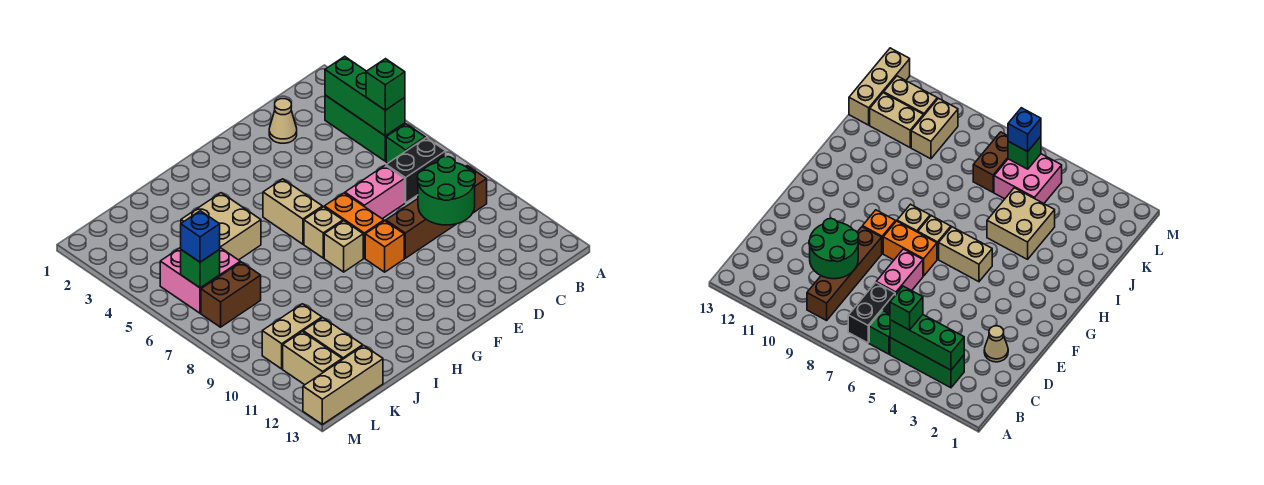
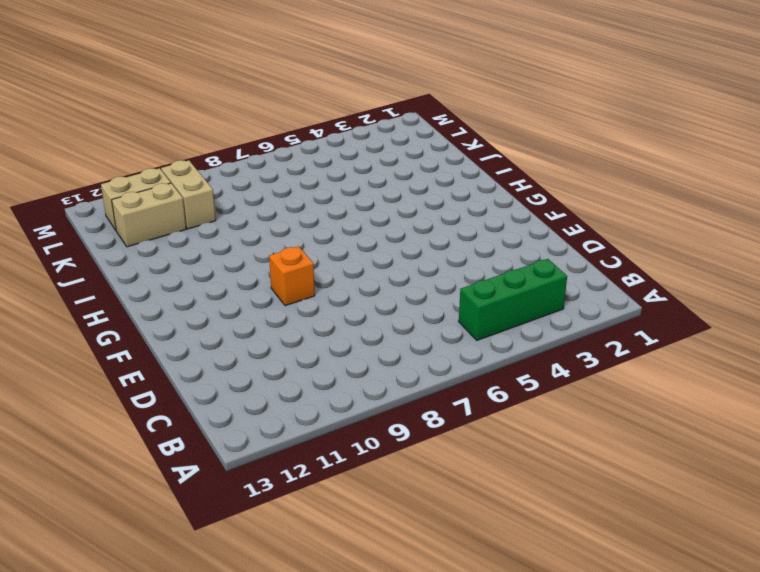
none -> green brick B6 level 1
none -> black brick B7:C7 level 1
none -> brown brick B9:E9 level 1

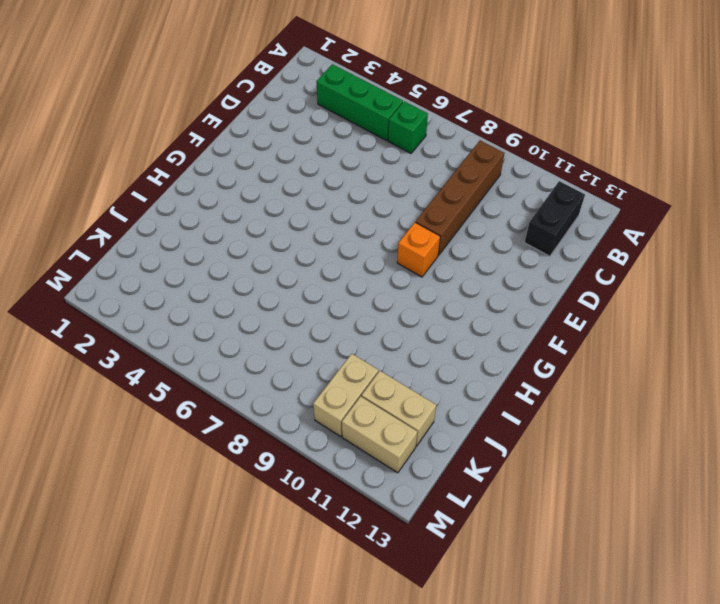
black brick B12:C12 level 1 -> black brick B7:C7 level 1
none -> tan cone D2 level 1
none -> pink brick D7:E7 level 1
none -> orange brick F7:F8 level 1

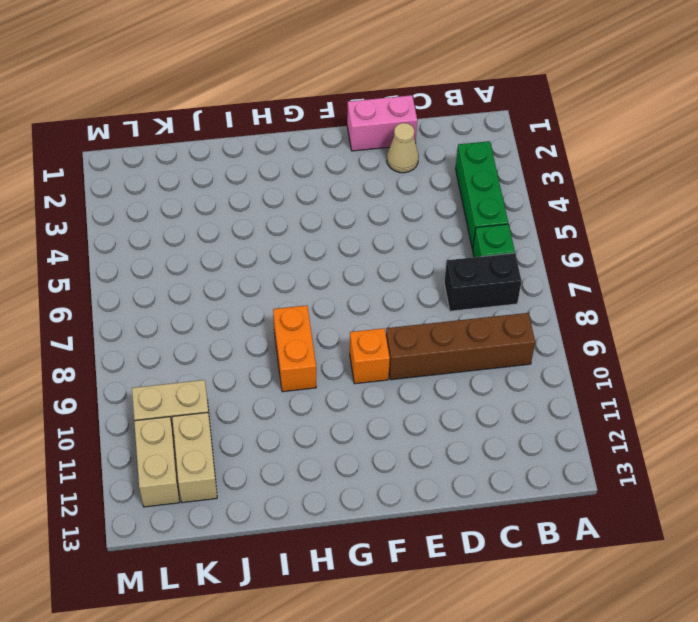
pink brick D1:E1 level 1 -> pink brick D7:E7 level 1
orange brick H8:H9 level 1 -> orange brick F7:F8 level 1
none -> tan brick G5:G6 level 1
none -> tan brick G7 level 1
none -> tan brick G8 level 1

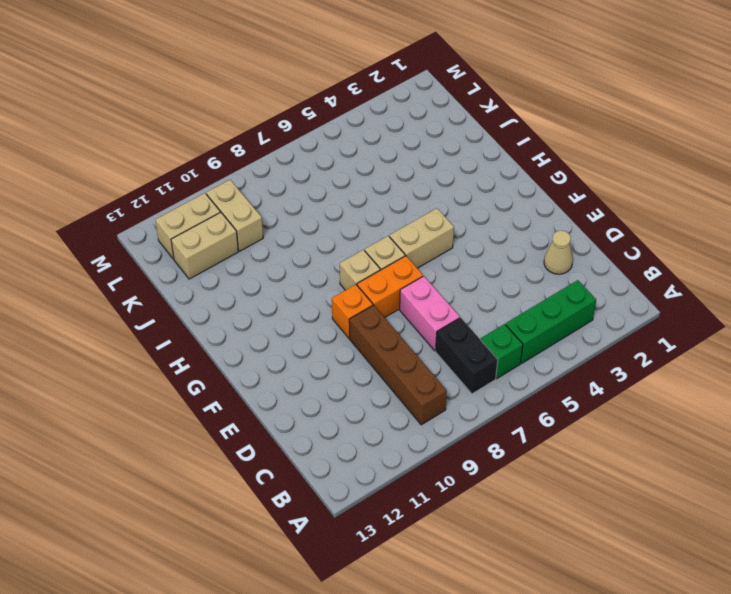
none -> tan brick I4:J5 level 1
none -> pink brick K5:L6 level 1
none -> brown brick K7:L7 level 1

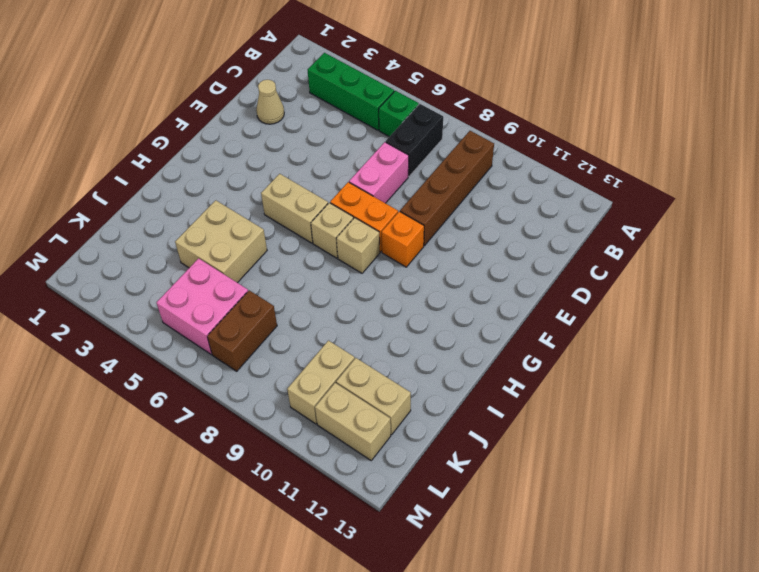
none -> tan brick K13:M13 level 1
none -> green brick B3:B5 level 2
none -> green round brick C9:D10 level 2

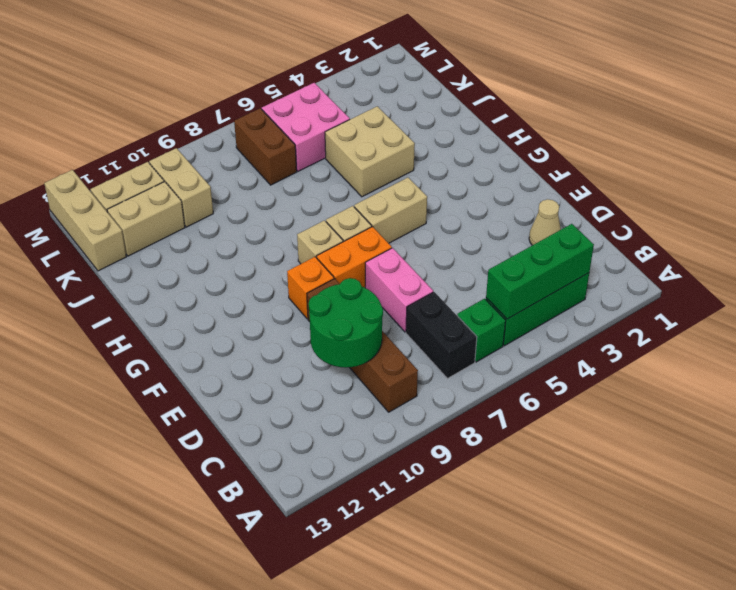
none -> green brick L6 level 2
none -> green brick B5 level 3
none -> blue brick L6 level 3

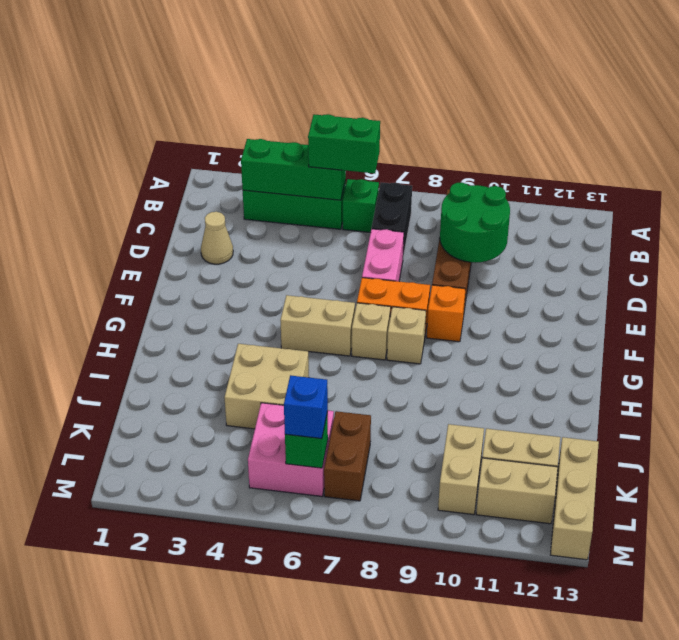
green brick B5:B6 level 3 -> green brick B5 level 3

